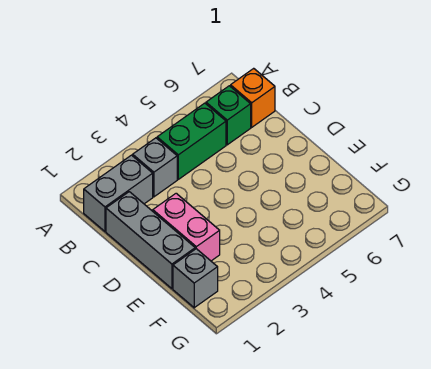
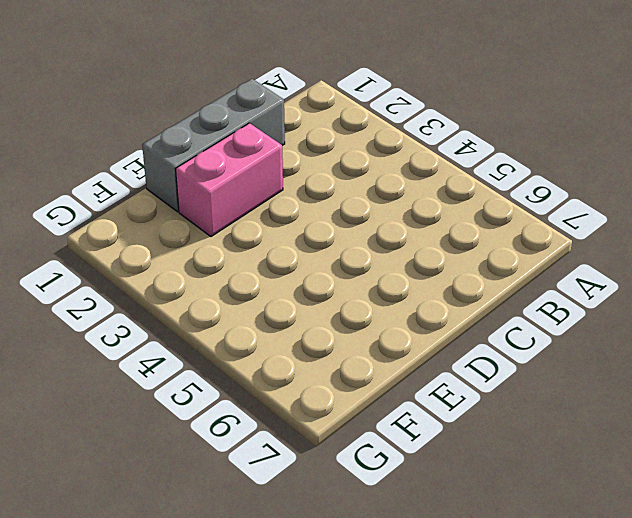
none -> grey brick B1:B2 level 1
none -> grey brick B3 level 1

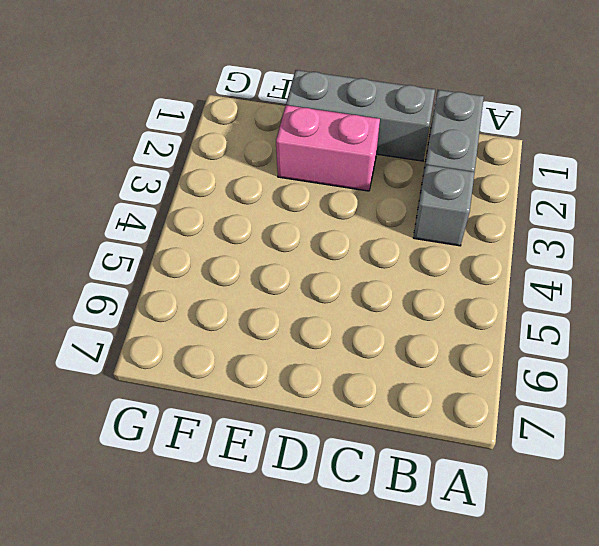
none -> green brick B4:B5 level 1
none -> green brick B6 level 1

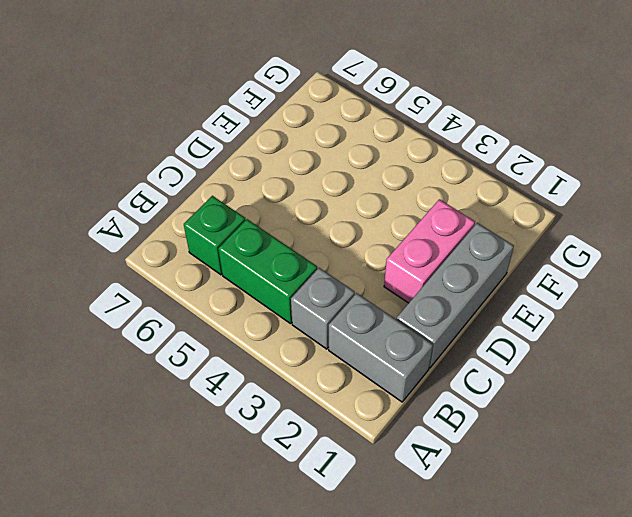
none -> orange brick B7 level 1
none -> grey brick F1 level 1

